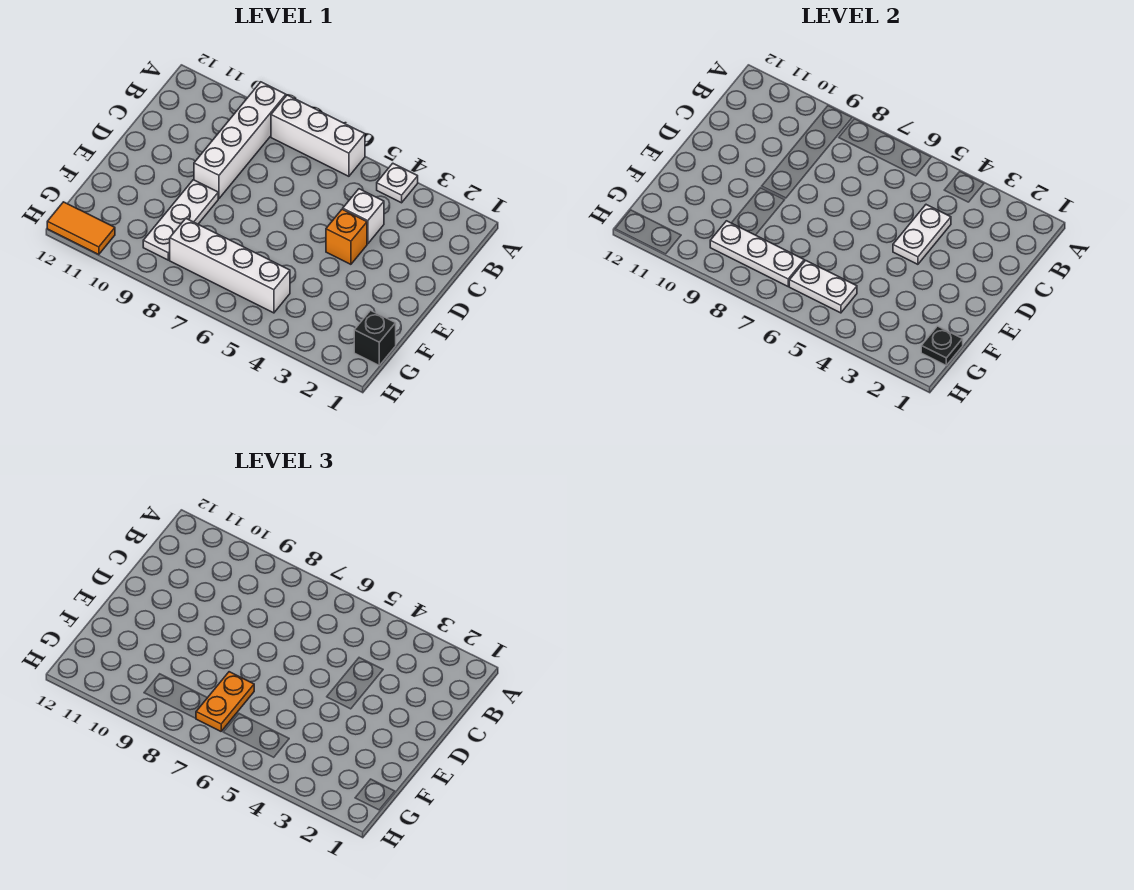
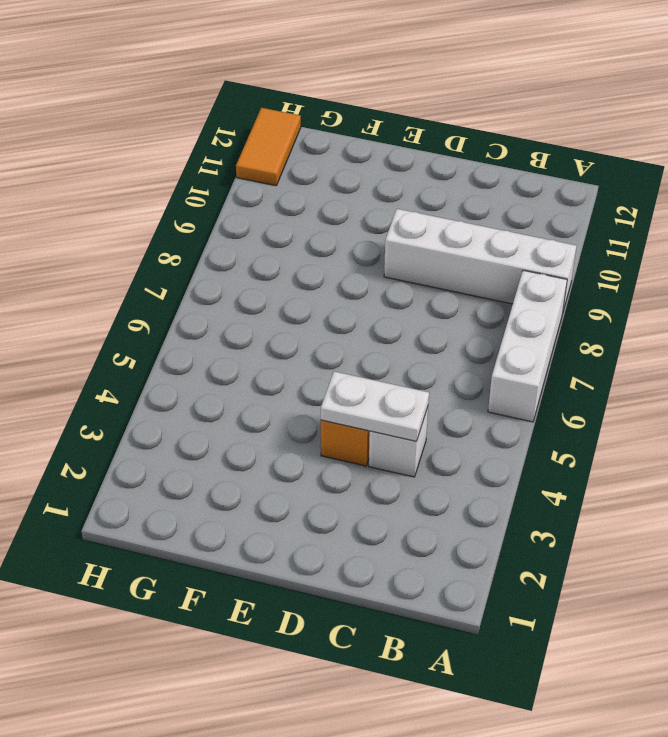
none -> white plate A4 level 1
none -> white plate E9:G9 level 1
none -> black brick G1 level 1

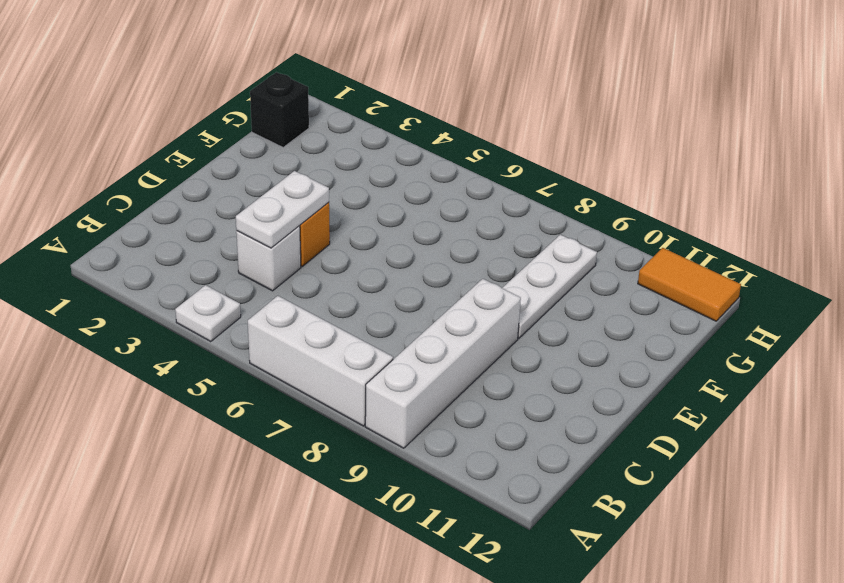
none -> white brick G5:G8 level 1
none -> black plate G1 level 2
none -> white plate G5:G6 level 2

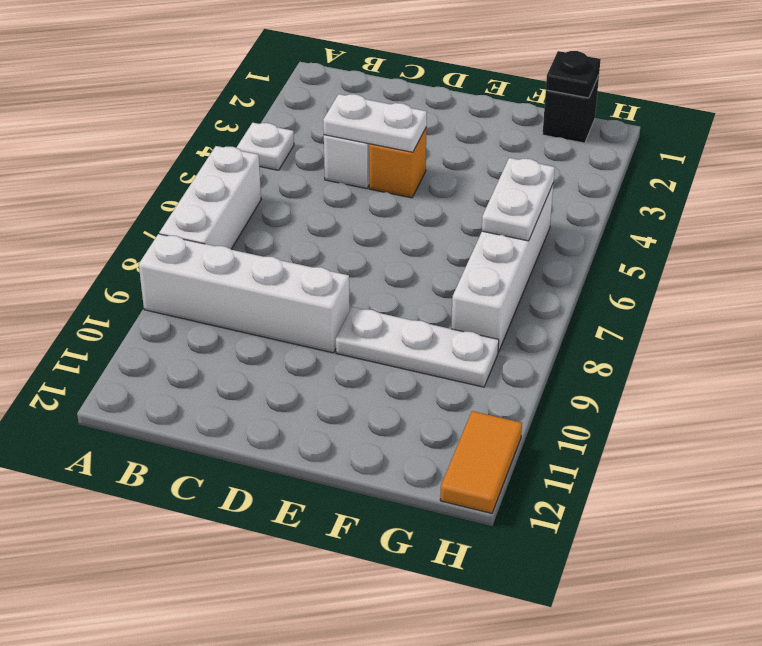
none -> white plate G7:G9 level 2
none -> orange plate F7:G7 level 3

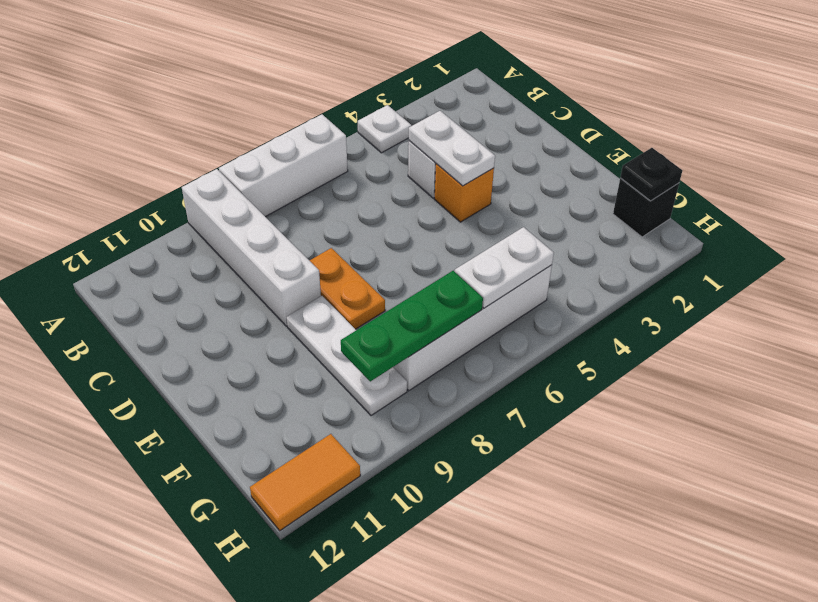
orange plate D8:E8 level 1 -> orange plate F7:G7 level 3
green plate G7:G9 level 2 -> white plate G7:G9 level 2

